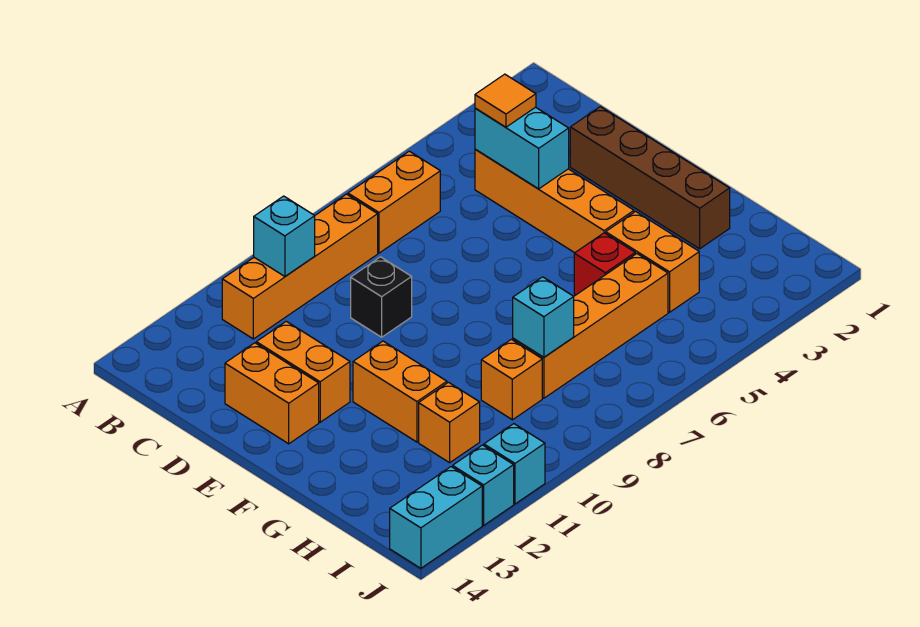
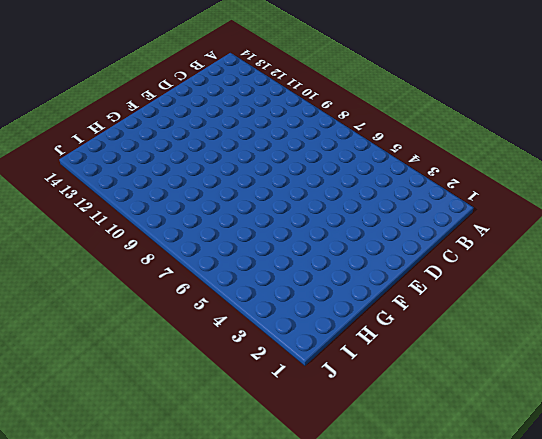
none -> orange brick B6:B7 level 1
none -> orange brick B8:B11 level 1
none -> orange brick C4:F4 level 1

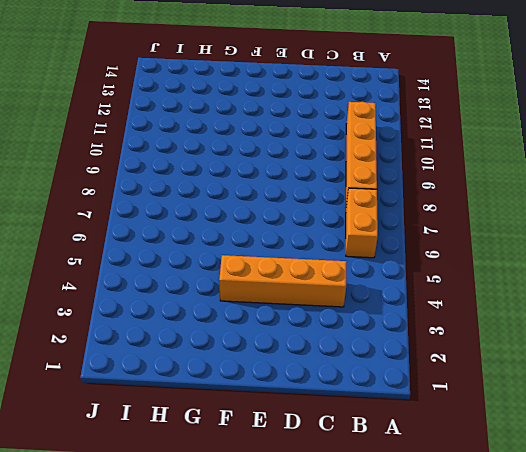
none -> brown brick D2:G2 level 1
none -> black brick D9 level 1
none -> orange brick D12:E12 level 1

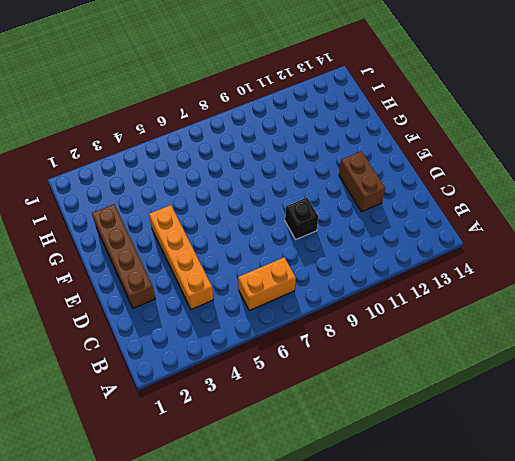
brown brick D12:E12 level 1 -> orange brick D12:E12 level 1
none -> orange brick B8:B11 level 1
none -> orange brick D13:E13 level 1
none -> orange brick F11:G11 level 1

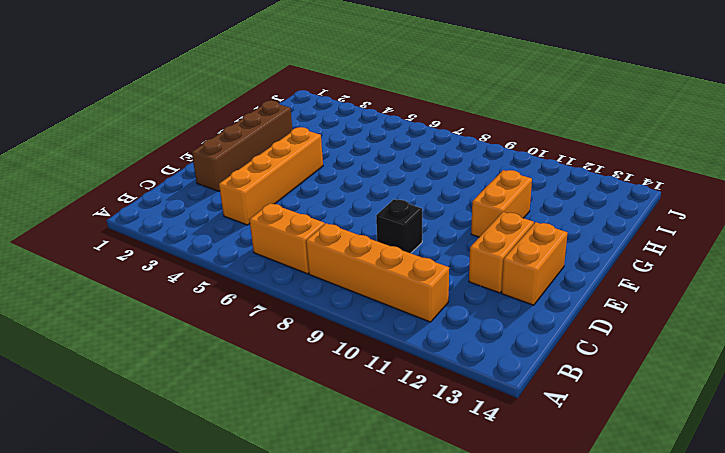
none -> orange brick G4:H4 level 1
none -> red brick G5 level 1
none -> orange brick H5:H8 level 1

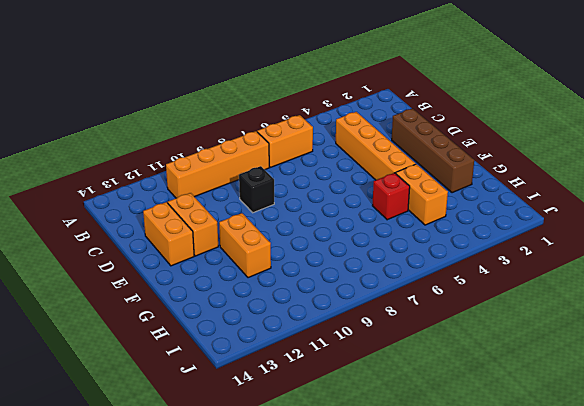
none -> orange brick H5:H8 level 1
none -> orange brick H9 level 1
none -> orange brick H11 level 1

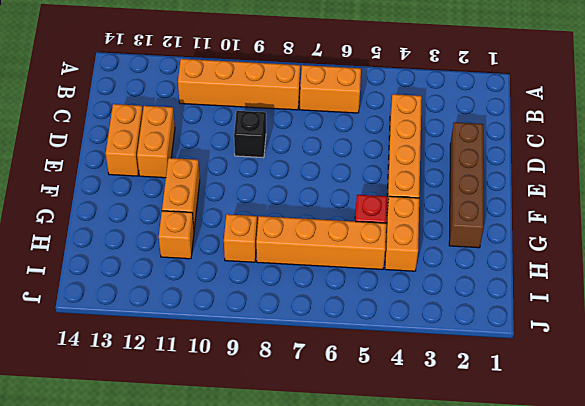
none -> cyan brick J11 level 1
none -> cyan brick J12 level 1
none -> cyan brick J13:J14 level 1

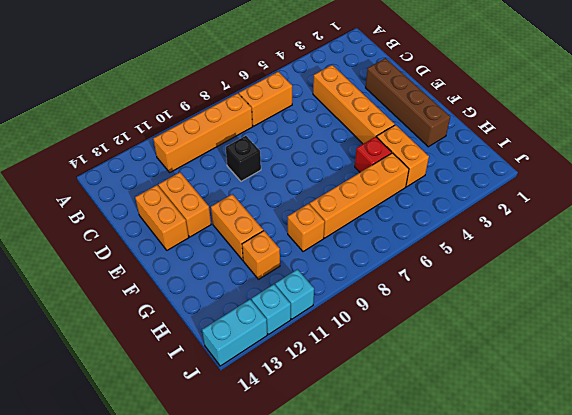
none -> cyan brick B10 level 2
none -> cyan brick C4:D4 level 2
none -> cyan brick H8 level 2

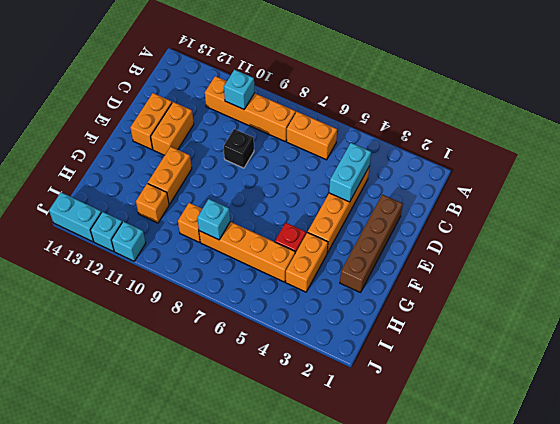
none -> orange tile C4 level 3

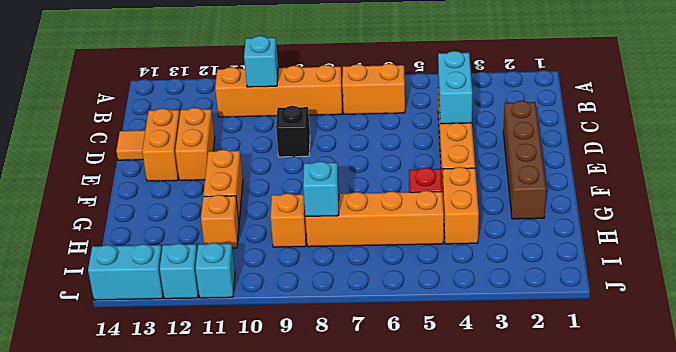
orange tile D14 level 1 -> orange tile C4 level 3

